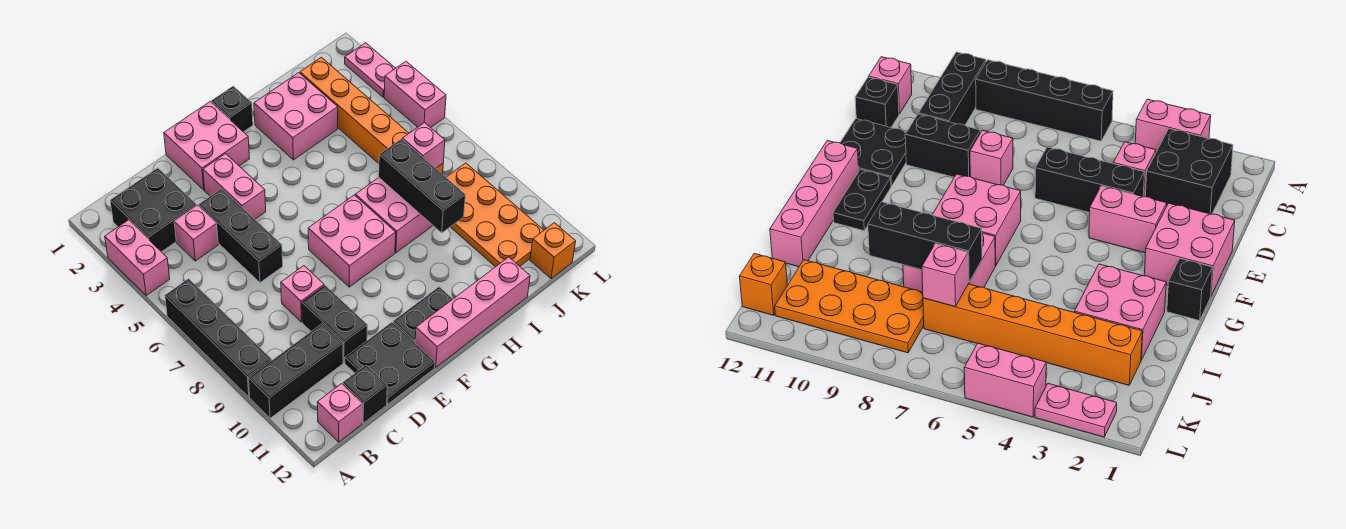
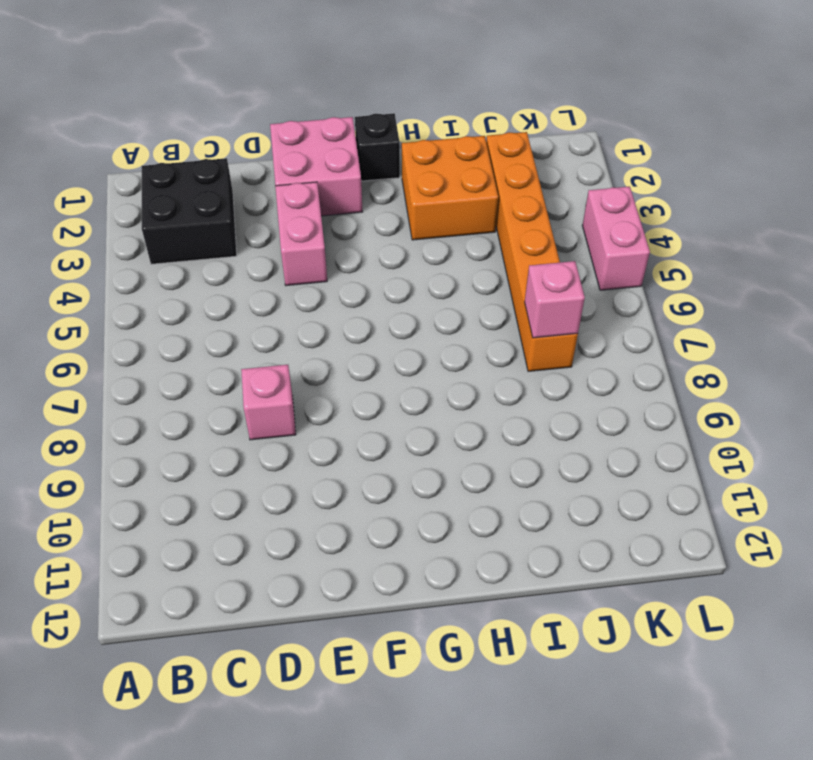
orange brick H2:I3 level 1 -> pink brick H2:I3 level 1
none -> pink brick A3:A4 level 1
none -> black brick A6:A9 level 1
none -> black brick A10:C10 level 1

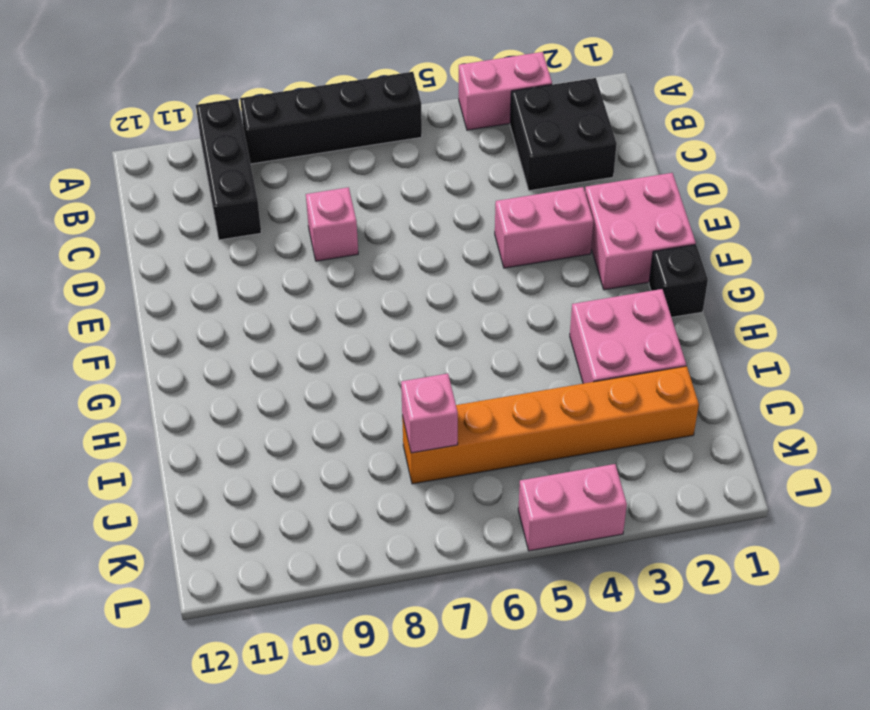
none -> pink brick B12 level 1
none -> pink brick C4 level 1
none -> black brick C12 level 1

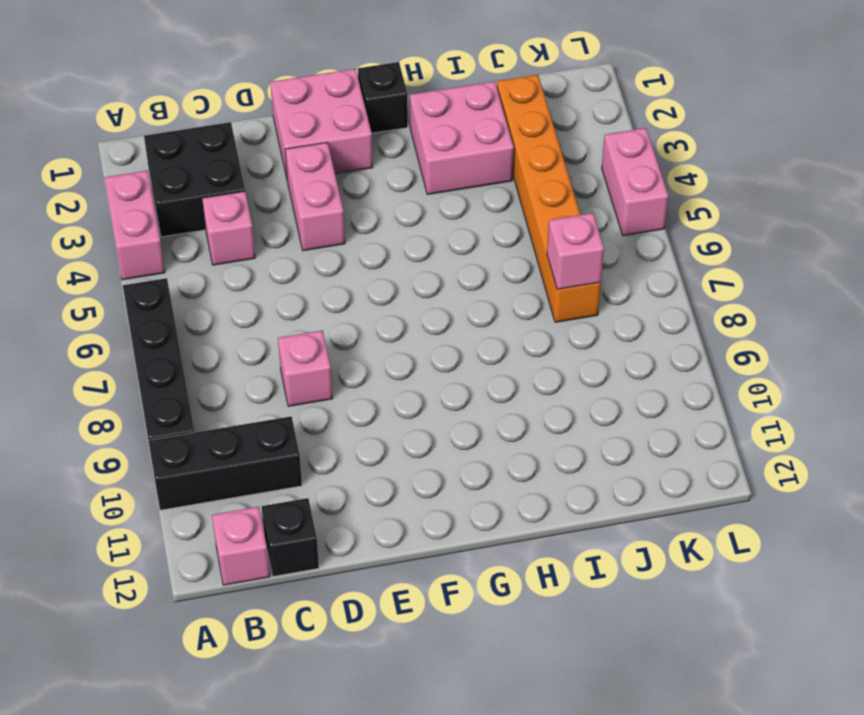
none -> black brick D4:D6 level 1
none -> black brick D9:D10 level 1
none -> black plate D11:E12 level 1

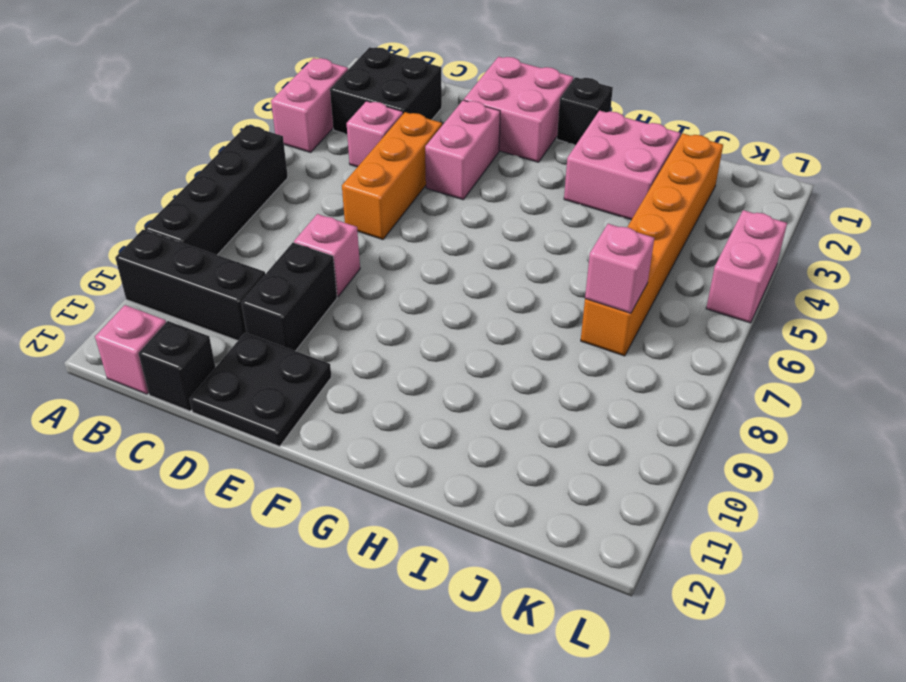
orange brick D4:D6 level 1 -> black brick D4:D6 level 1
none -> pink brick F7:G8 level 1
none -> black plate F11:G11 level 1
none -> pink brick F12:I12 level 1

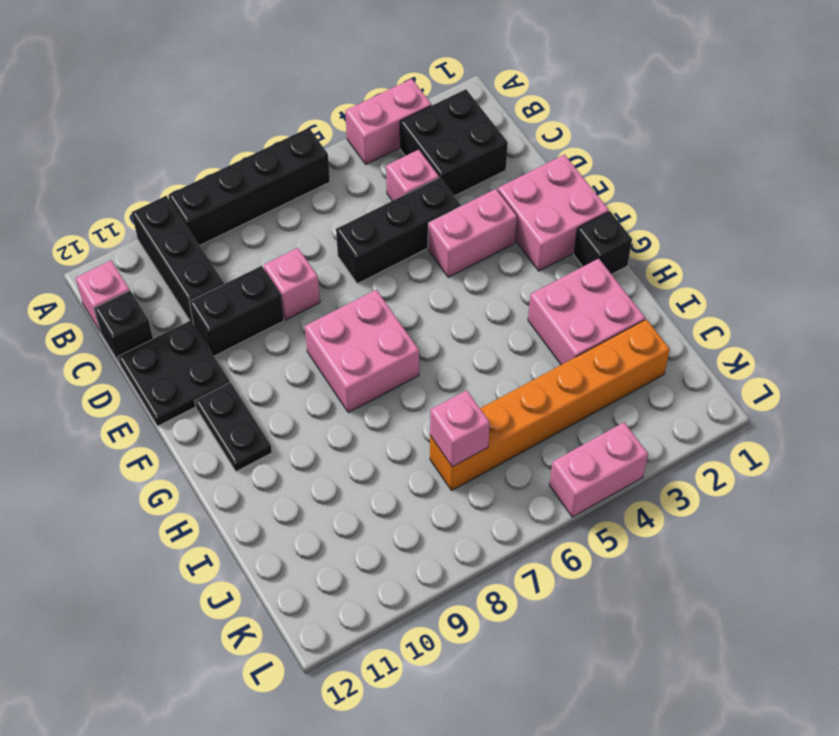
none -> pink brick F12:I12 level 1
none -> pink brick H7:I8 level 1
none -> orange plate J8:K11 level 1

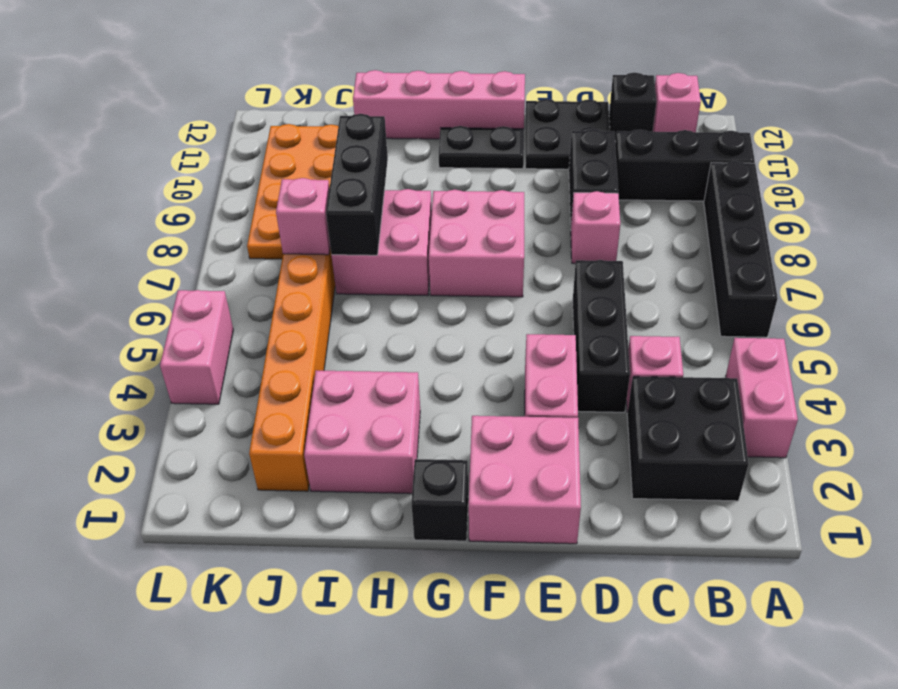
none -> orange brick K12 level 1
none -> pink plate L2:L3 level 1

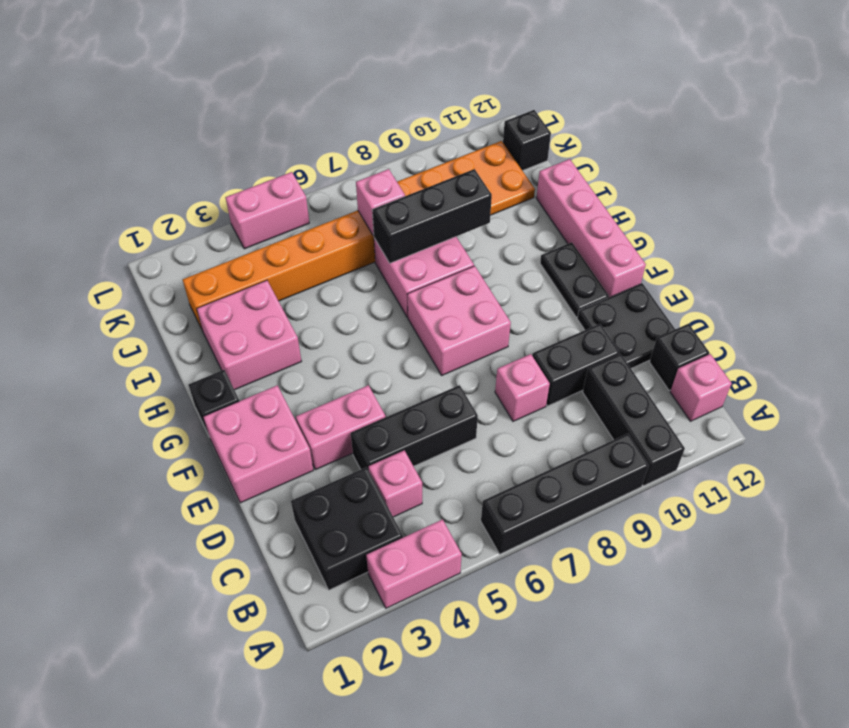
black brick K12 level 1 -> orange brick K12 level 1
none -> pink plate L2:L3 level 1

